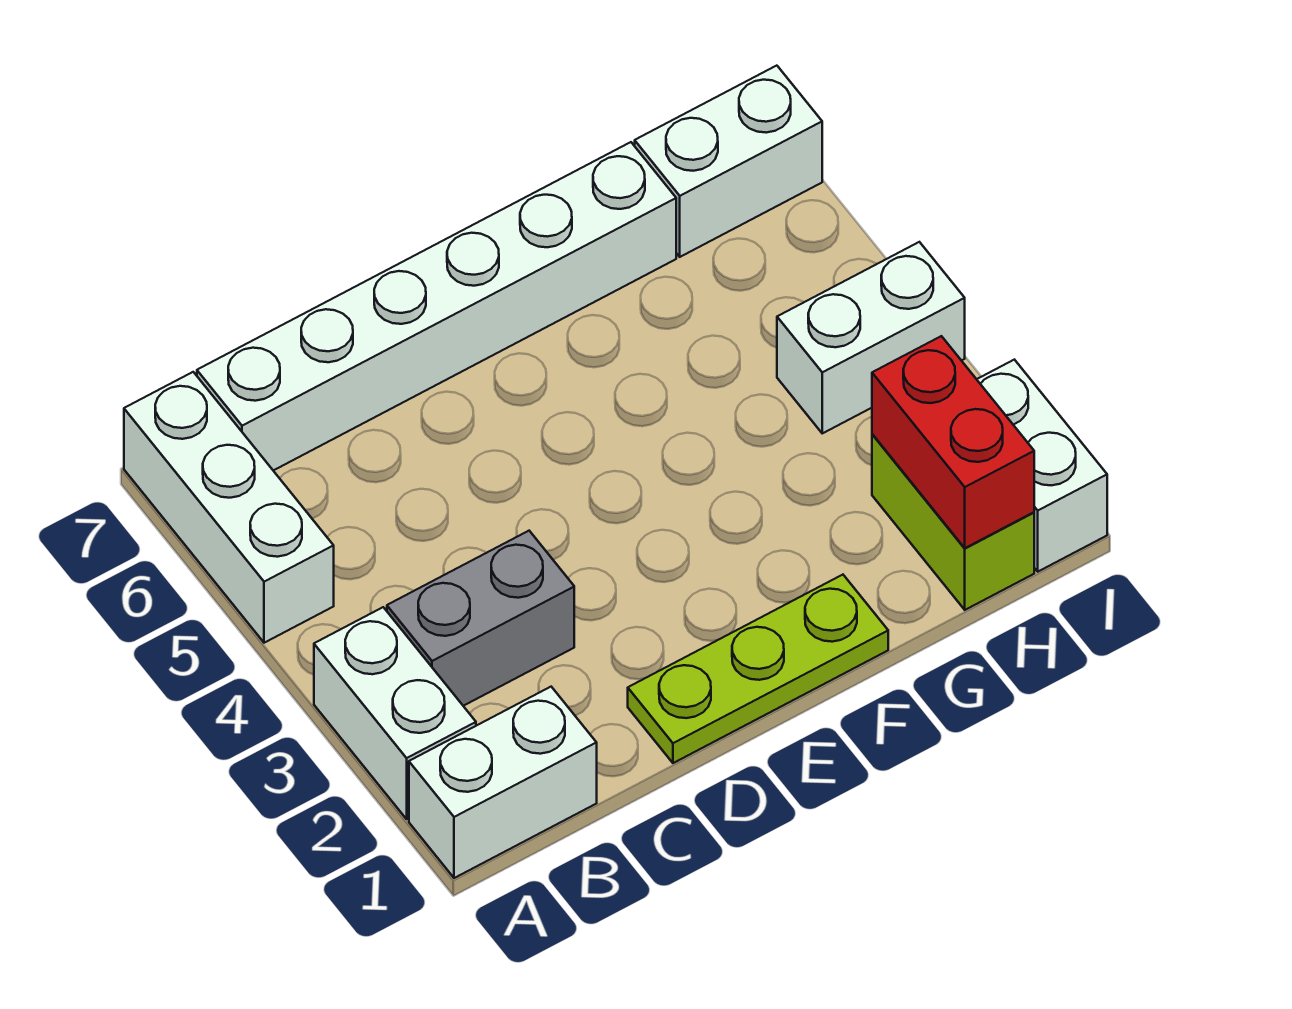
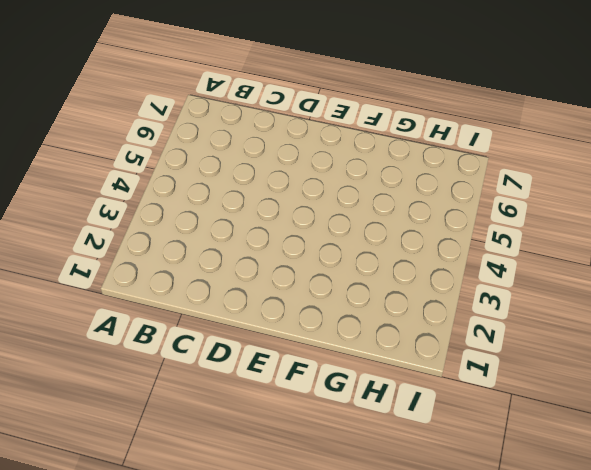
none -> white brick A1:B1 level 1
none -> white brick A2:A3 level 1

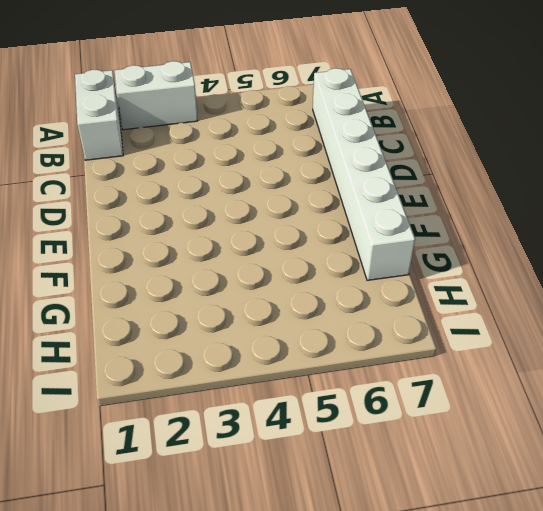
none -> white brick A5:A7 level 1
none -> grey brick B3:C3 level 1

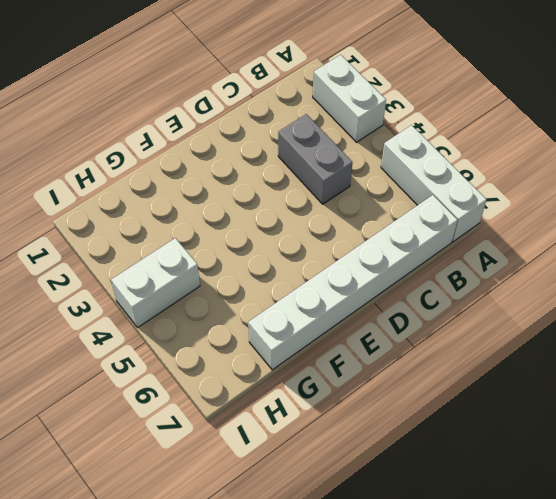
grey brick C3:C4 level 1 -> grey brick B3:C3 level 1
none -> white brick A1:B1 level 1
none -> lime plate D1:F1 level 1

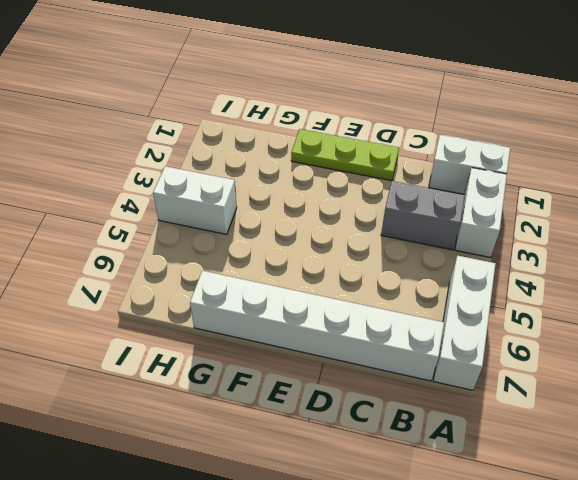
none -> lime brick H1:H2 level 1
none -> white brick H7:I7 level 1

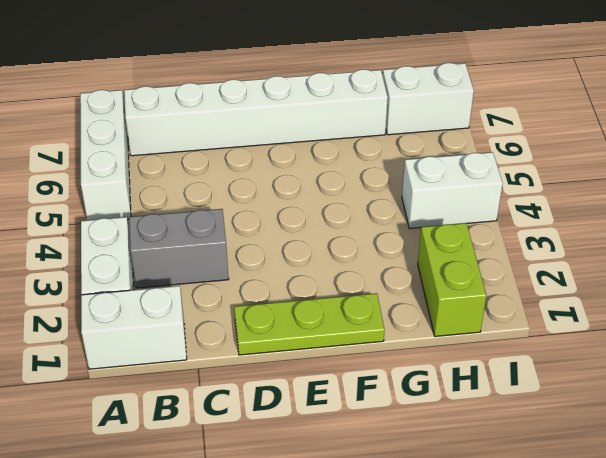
none -> white brick I1:I2 level 1
none -> red brick H1:H2 level 2

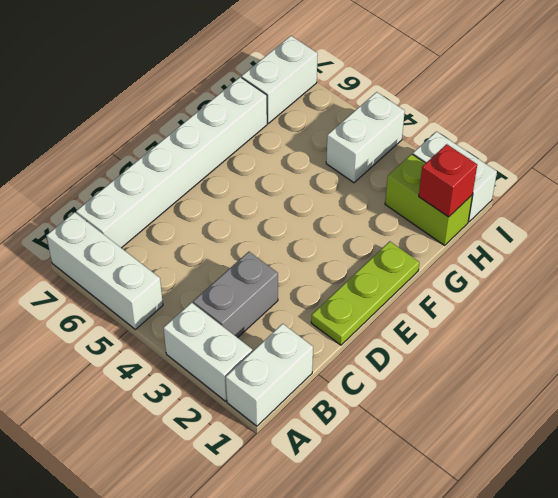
red brick H1 level 2 -> red brick H1:H2 level 2

